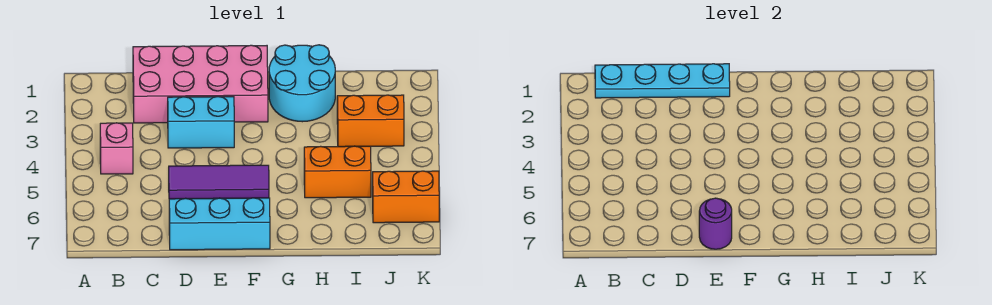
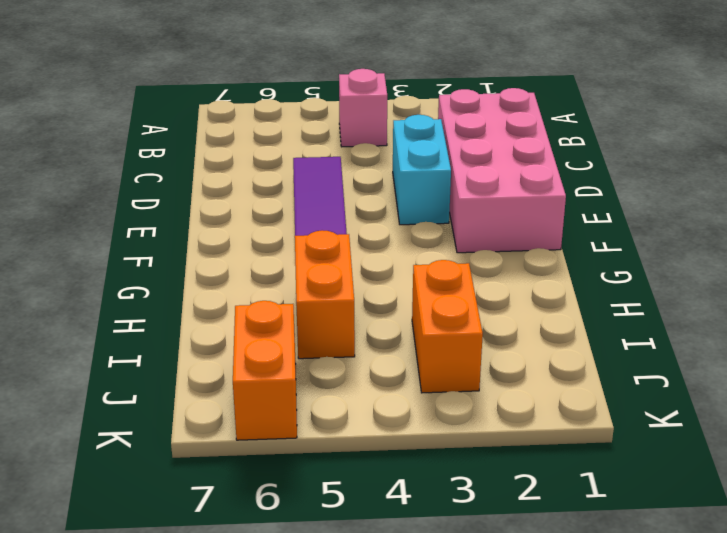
none -> cyan brick D7:F7 level 1
none -> cyan round brick G1:H2 level 1

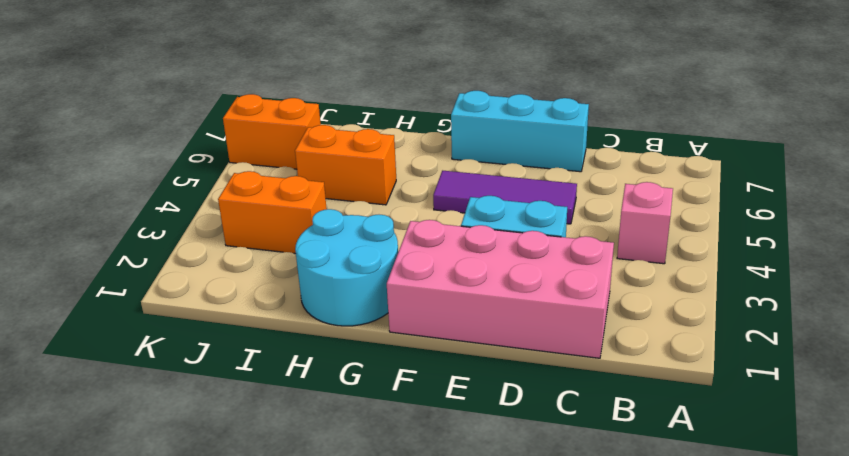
none -> cyan plate B1:E1 level 2
none -> purple round brick E7 level 2

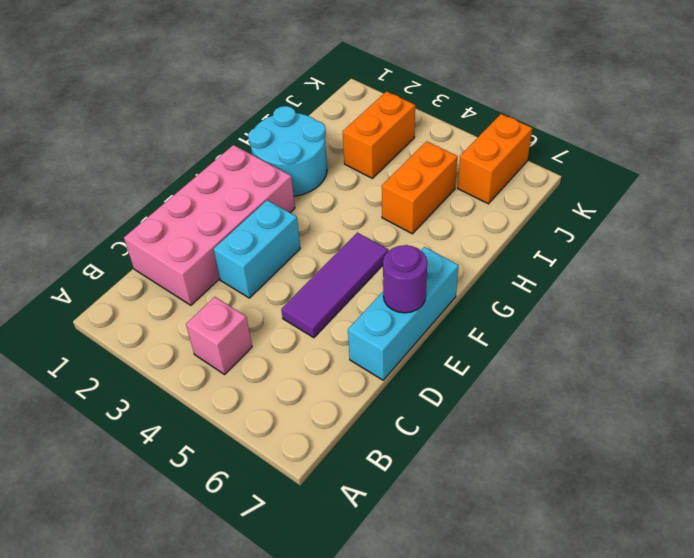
none -> cyan plate B1:E1 level 2

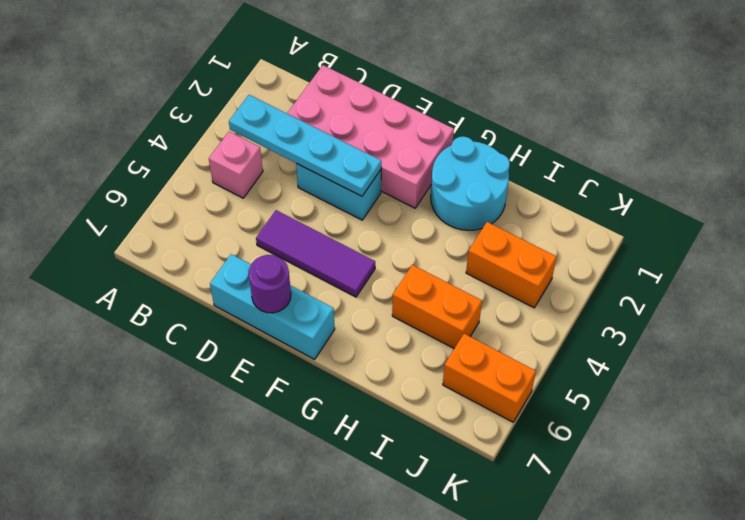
cyan plate B3:E3 level 2 -> cyan plate B1:E1 level 2

